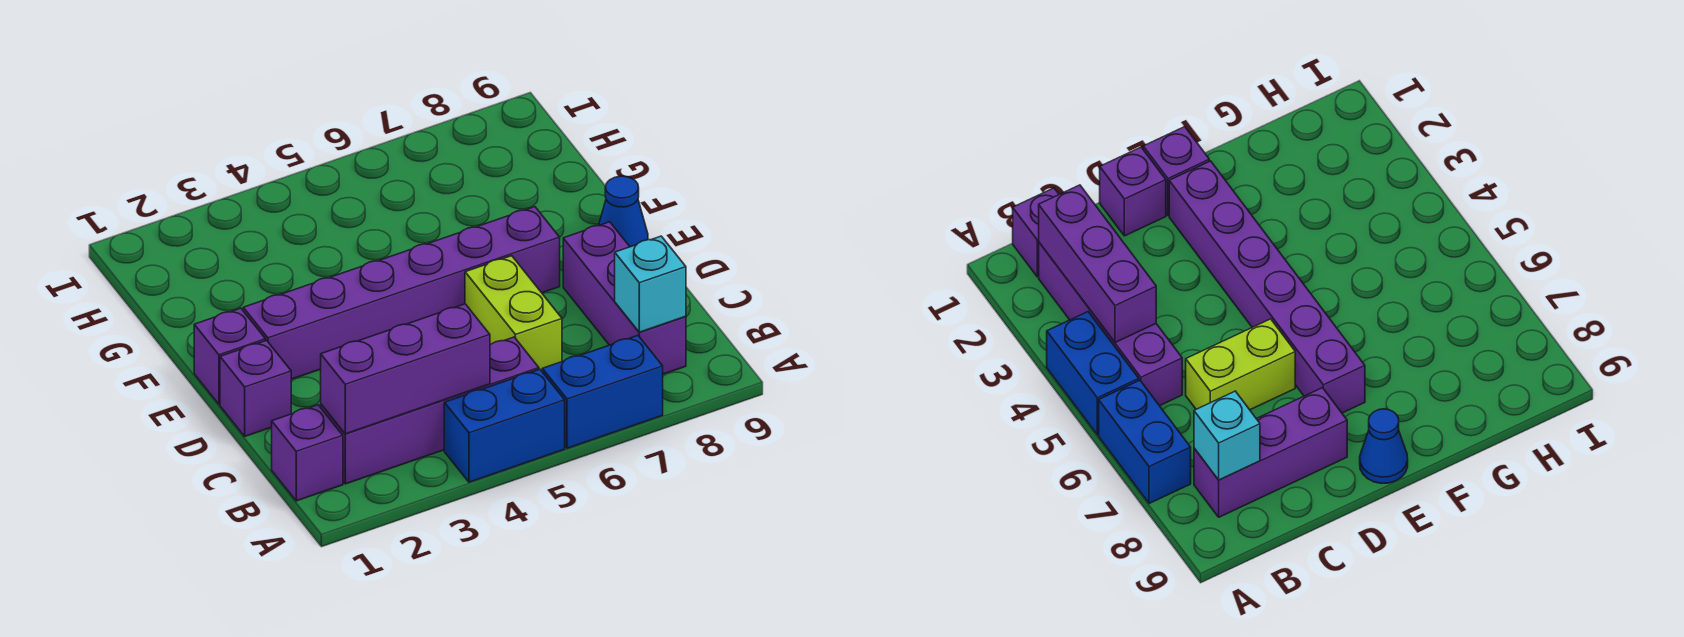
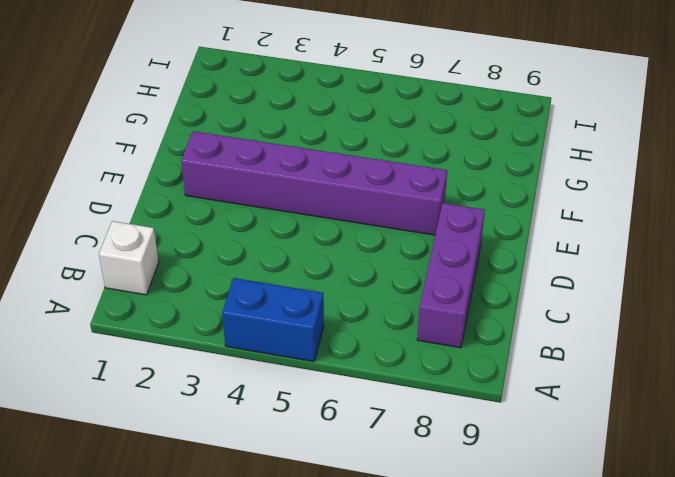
white brick B1 level 1 -> purple brick B1 level 1
none -> blue brick A6:A7 level 1
none -> purple brick B2:B5 level 1
none -> lime brick C6:D6 level 1

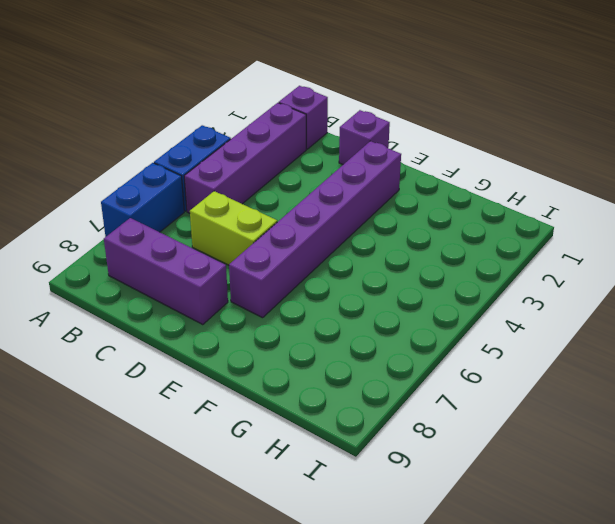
none -> purple brick E1 level 1
none -> blue cone E9 level 1
none -> purple brick B2:B4 level 2

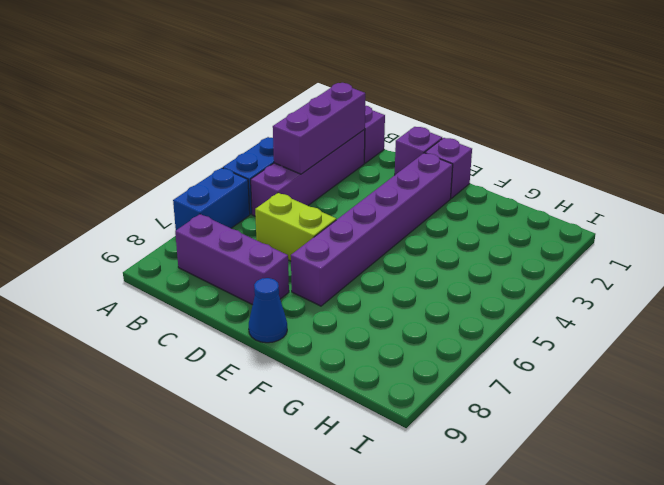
none -> cyan brick B8 level 2

